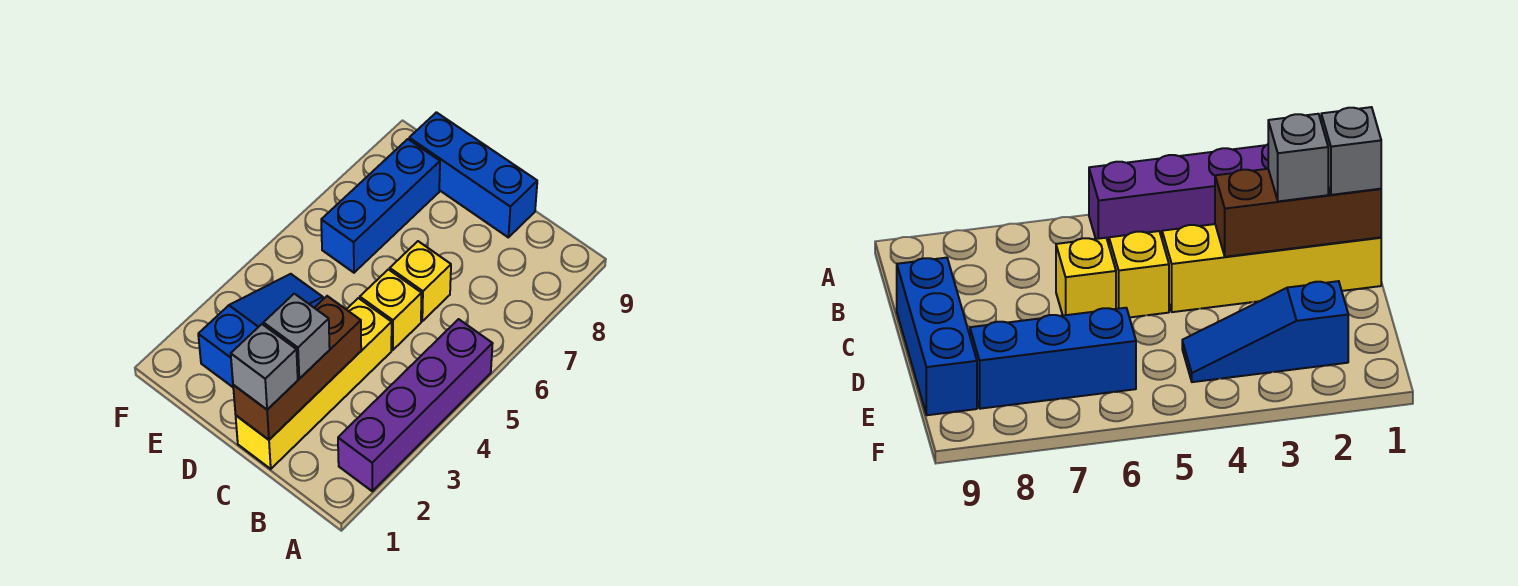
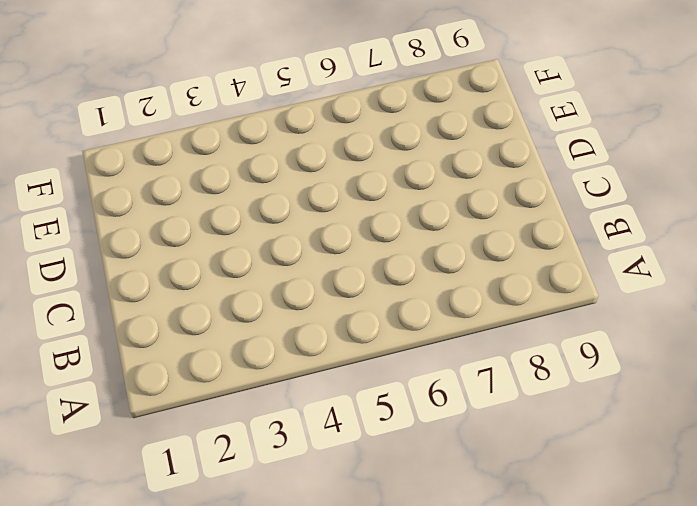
none -> purple brick A2:A5 level 1
none -> yellow brick C1:C4 level 1

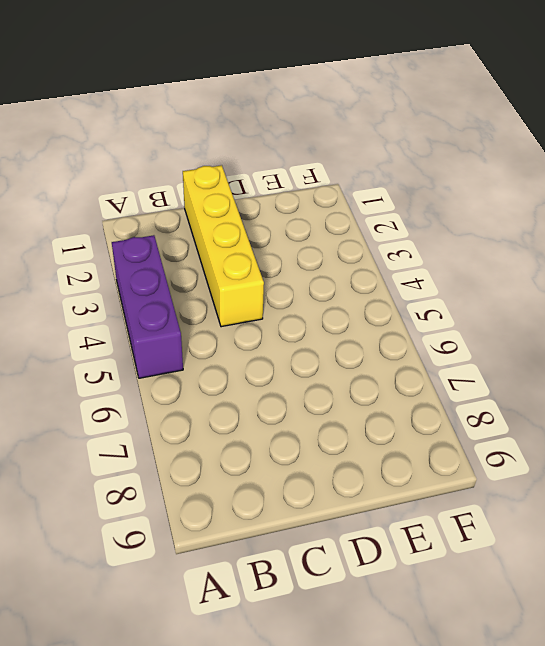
purple brick A3:A5 level 1 -> purple brick A2:A5 level 1
none -> yellow brick C5 level 1
none -> yellow brick C6 level 1

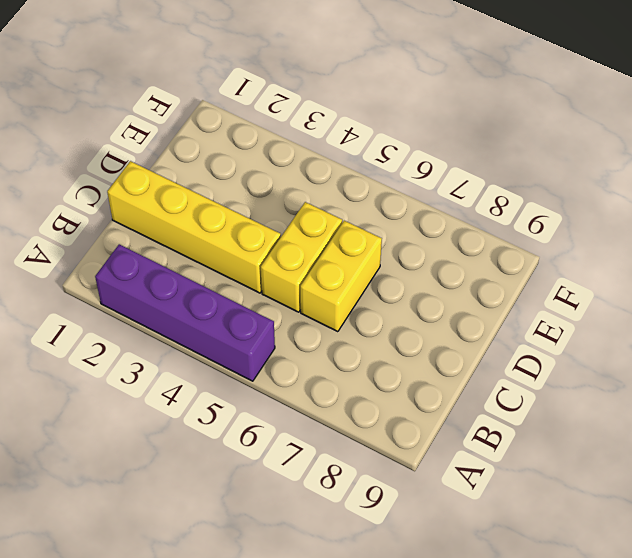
yellow brick C5:D5 level 1 -> yellow brick C5 level 1
yellow brick C6:D6 level 1 -> yellow brick C6 level 1
none -> blue brick C9:E9 level 1
none -> blue slope E2:E4 level 1 top 2

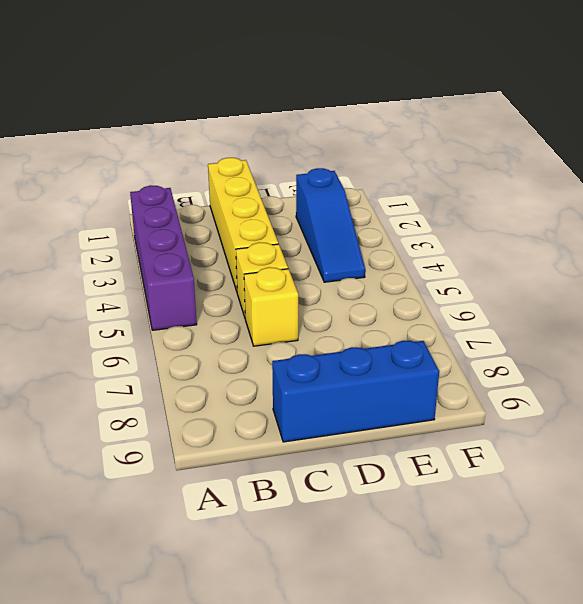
none -> blue brick E6:E8 level 1
none -> brown brick C1:C3 level 2

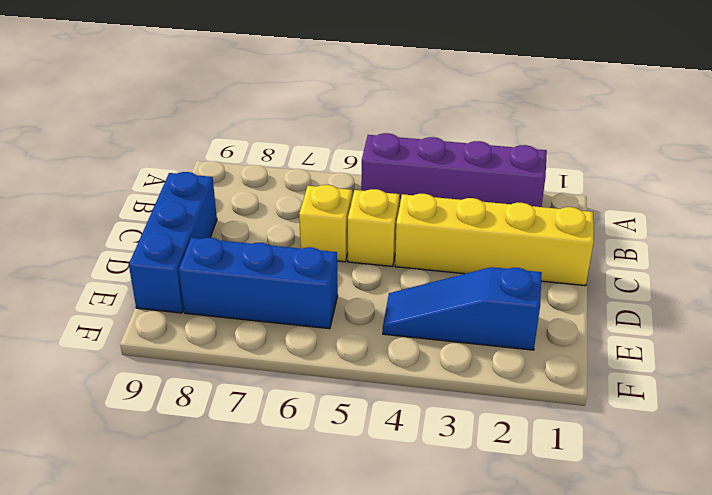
none -> brown brick C1:C3 level 2
none -> grey brick C1 level 3

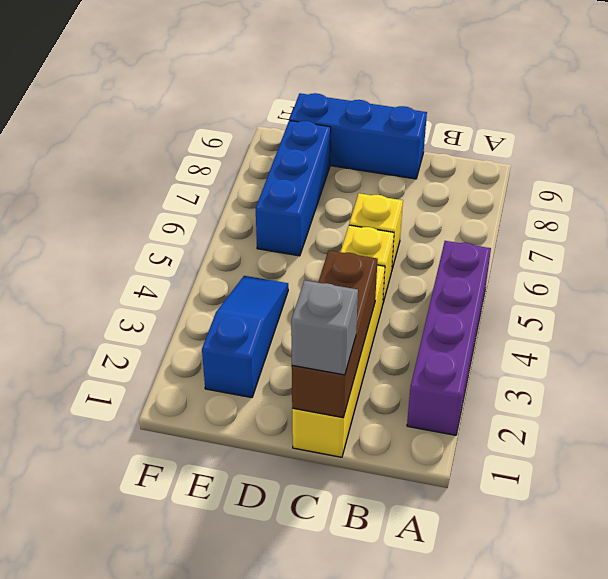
none -> grey brick C2 level 3

